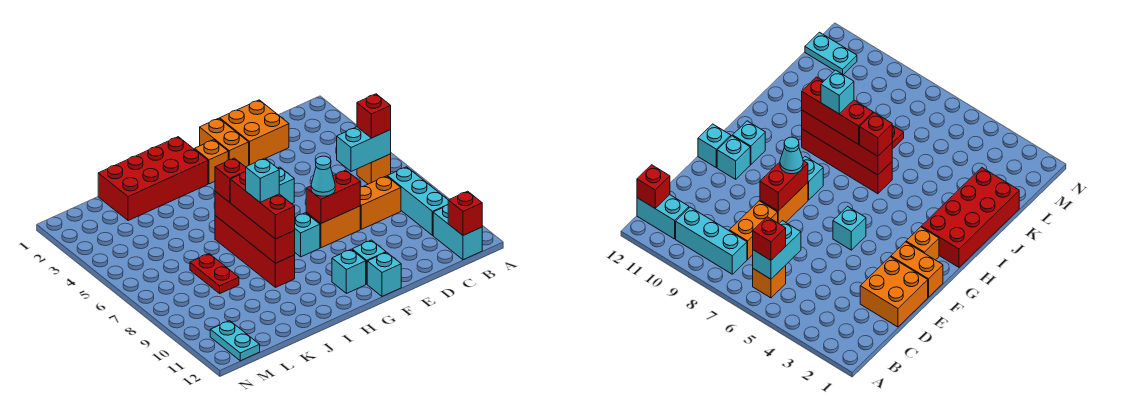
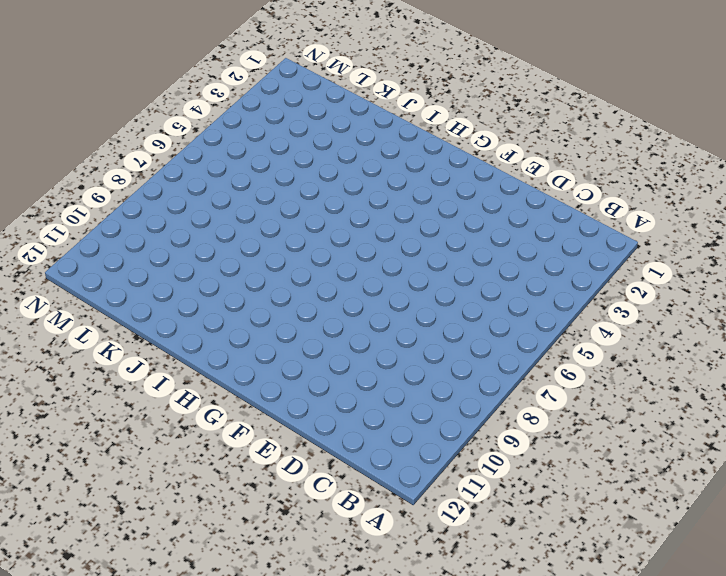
none -> orange brick B6 level 1
none -> cyan brick B8:B10 level 1
none -> cyan brick B11:B12 level 1

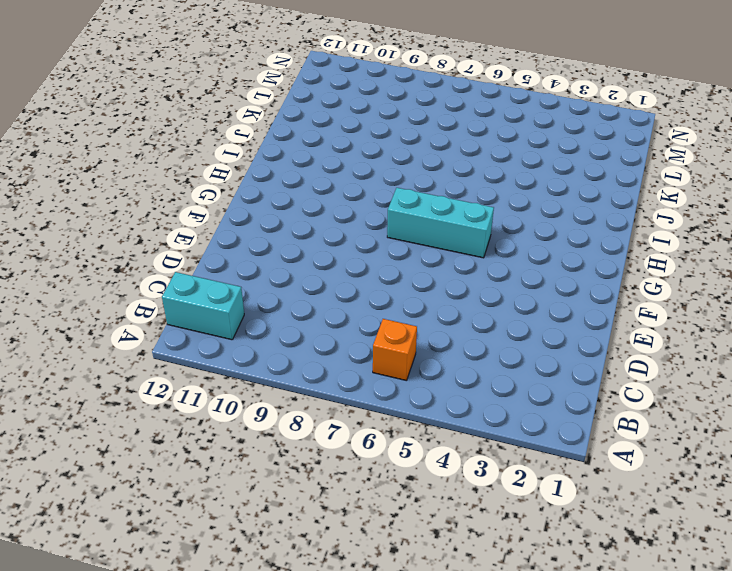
cyan brick G5:G7 level 1 -> cyan brick B8:B10 level 1
none -> orange brick C8:D8 level 1
none -> orange brick D1:E2 level 1
none -> orange brick E8:F8 level 1

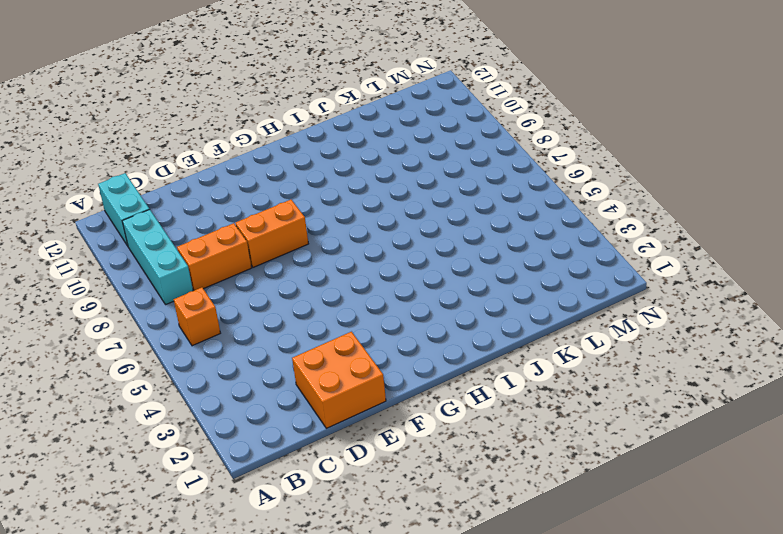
none -> orange brick F1:F2 level 1
none -> cyan brick F5 level 1
none -> cyan brick F11 level 1

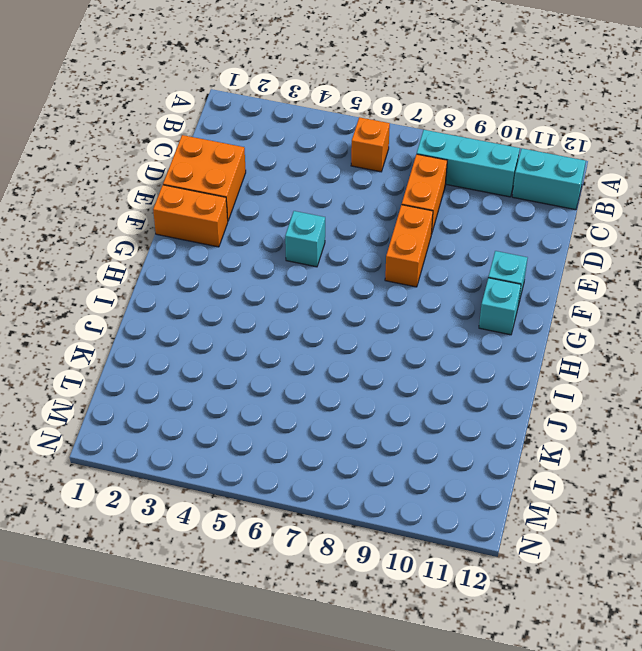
none -> cyan brick F12 level 1
none -> orange brick G2 level 1
none -> cyan brick G8 level 1

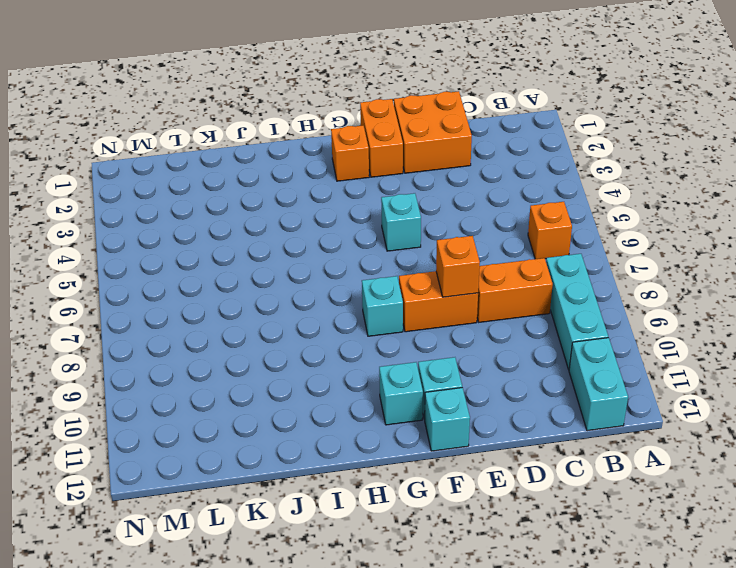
orange brick E8 level 2 -> red brick E8:F8 level 2
none -> red brick H1:K2 level 1
none -> red brick I6:I9 level 1
none -> red plate K7:K8 level 1

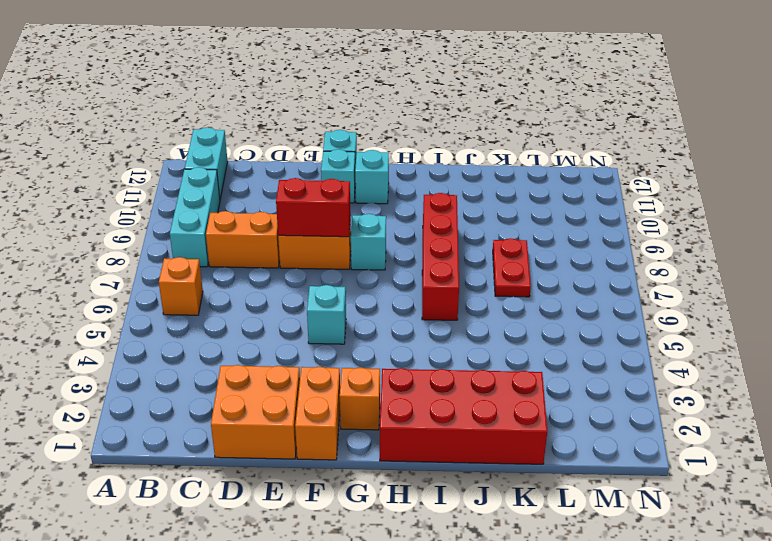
none -> cyan plate M11:M12 level 1
none -> cyan brick B6:C6 level 2
none -> red brick B12 level 2

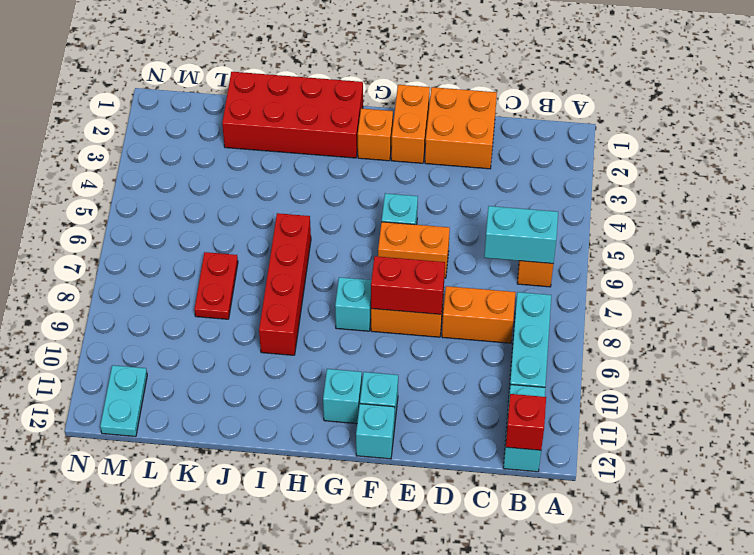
orange brick E6:F6 level 1 -> none
none -> red brick I6:I9 level 2
none -> red brick B6 level 3
none -> cyan cone F8 level 3

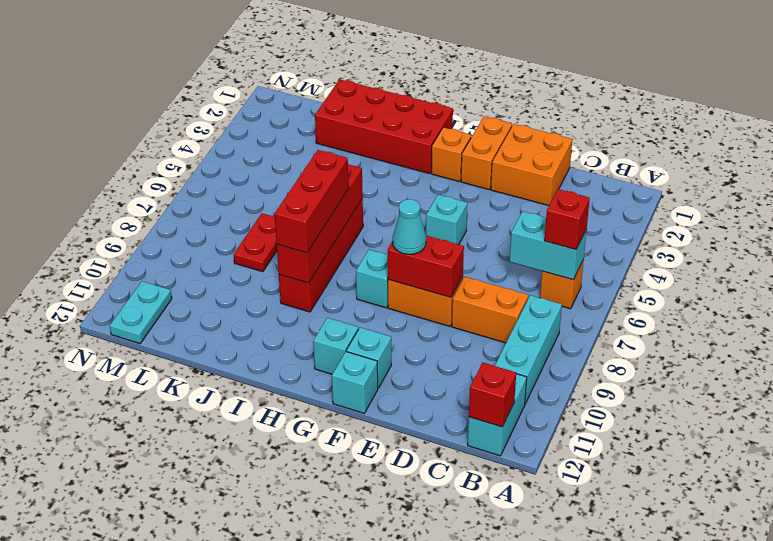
none -> red brick I6 level 3
none -> cyan brick I8 level 4

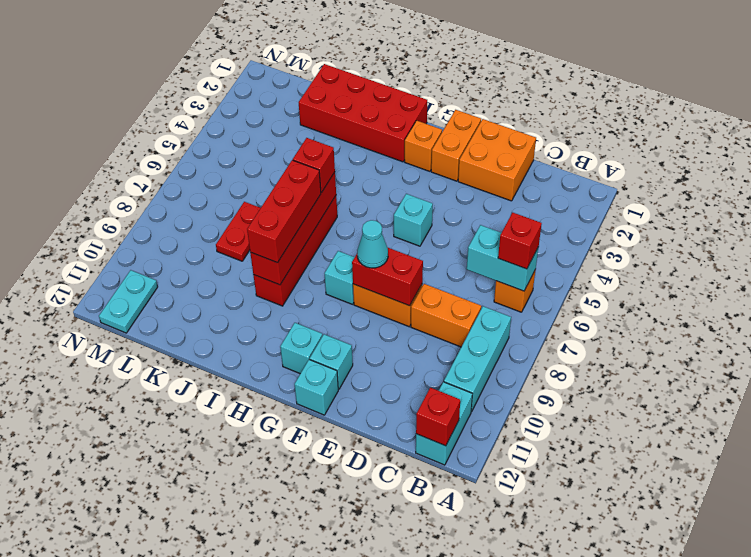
none -> cyan brick I8 level 4

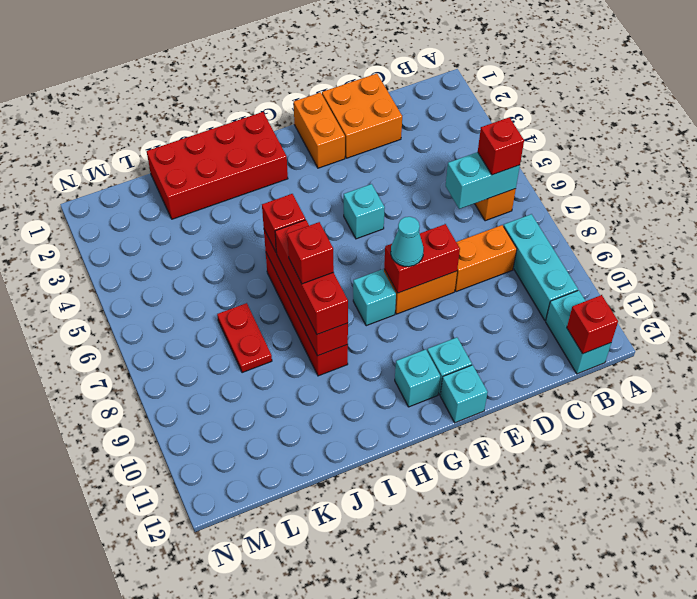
red brick I8 level 4 -> cyan brick I8 level 4
none -> orange brick G2 level 1
none -> cyan plate M11:M12 level 1

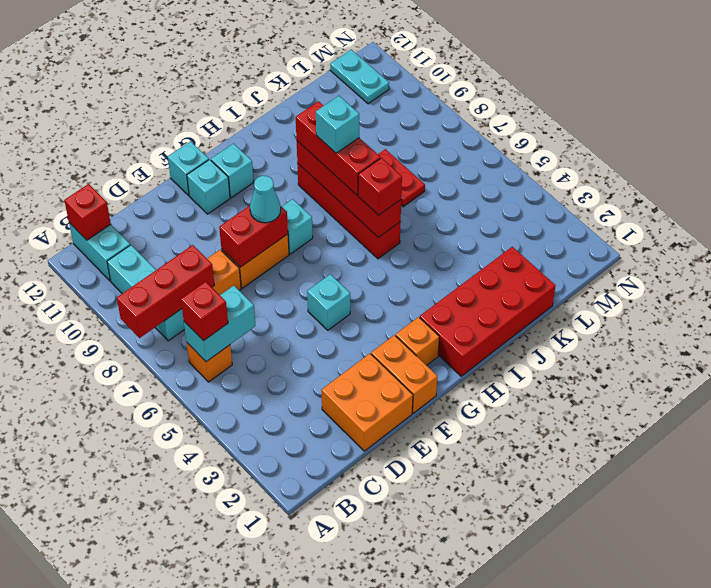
red brick A8:C8 level 2 -> none

